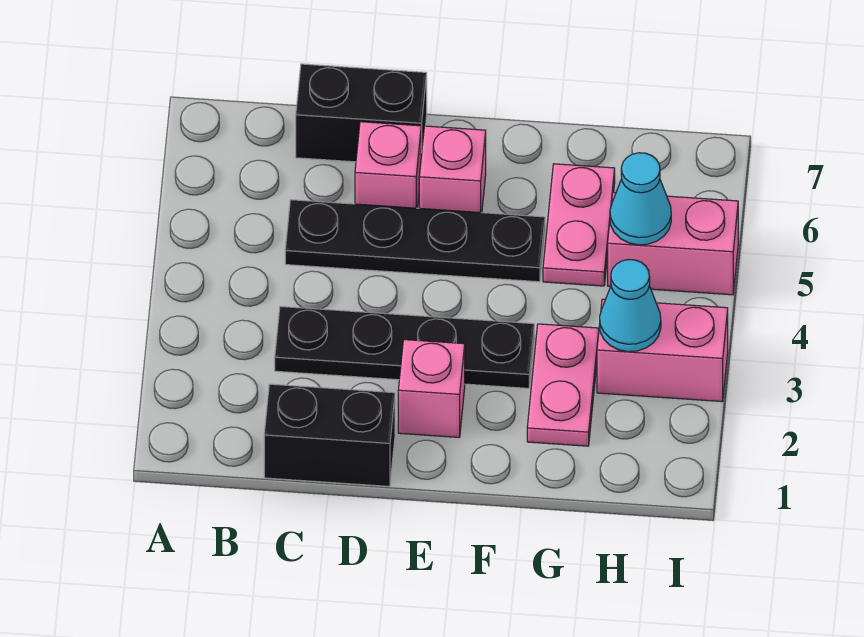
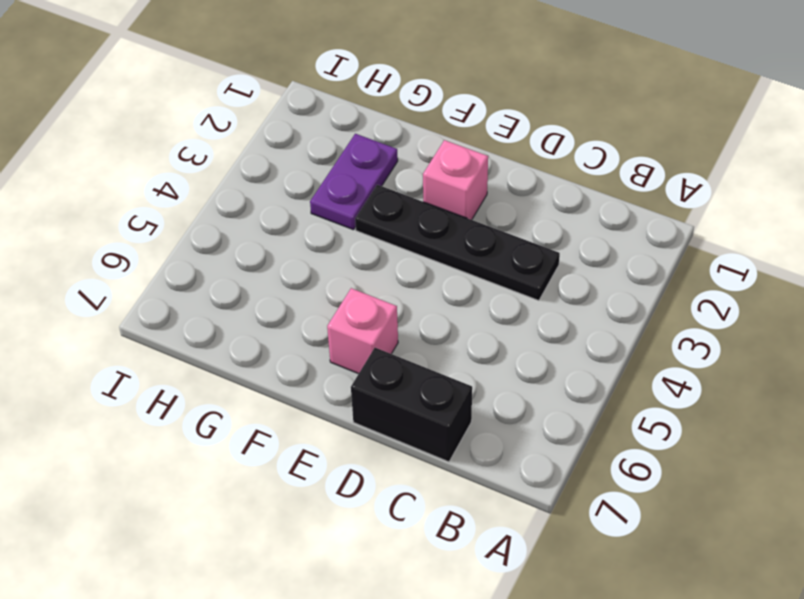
purple plate G2:G3 level 1 -> pink plate G2:G3 level 1
none -> black brick C1:D1 level 1
none -> black plate C5:F5 level 1
none -> pink brick D6 level 1

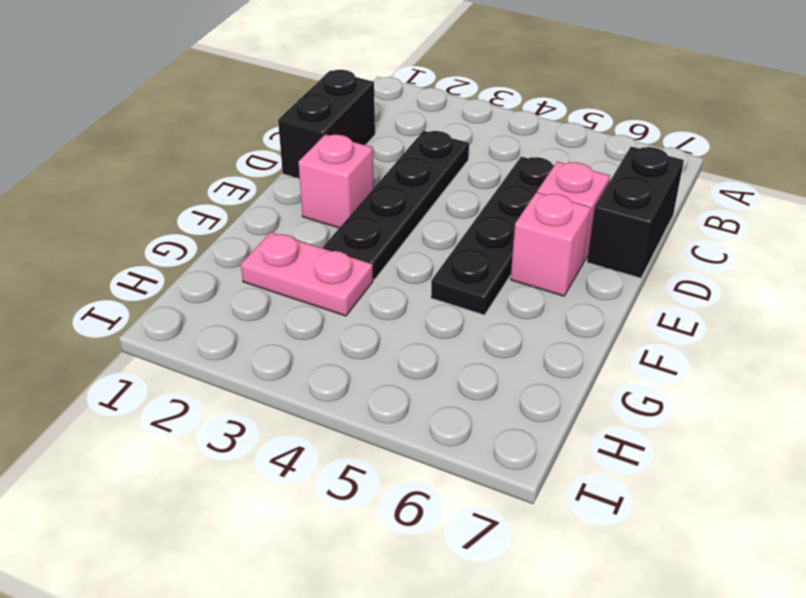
none -> pink plate G5:G6 level 1
none -> pink brick H3:I3 level 1
none -> pink brick H5:I5 level 1

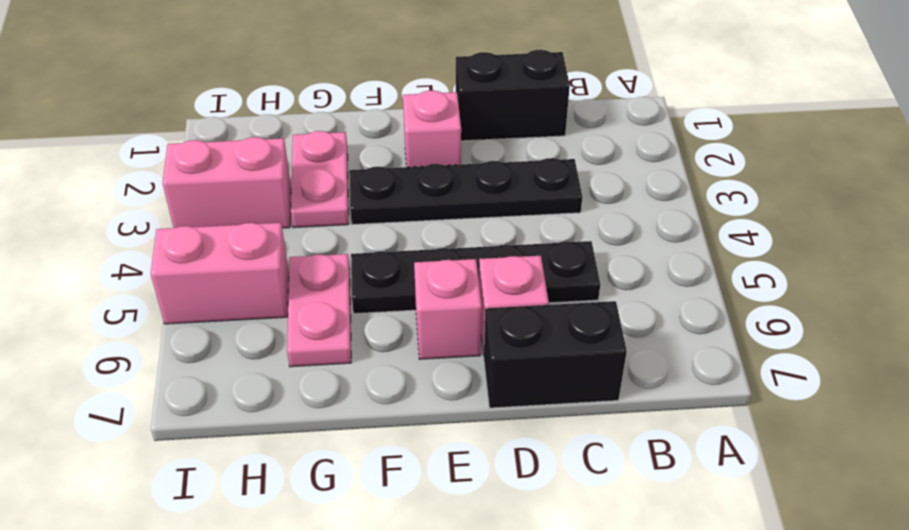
none -> cyan cone H3 level 2
none -> cyan cone H5 level 2

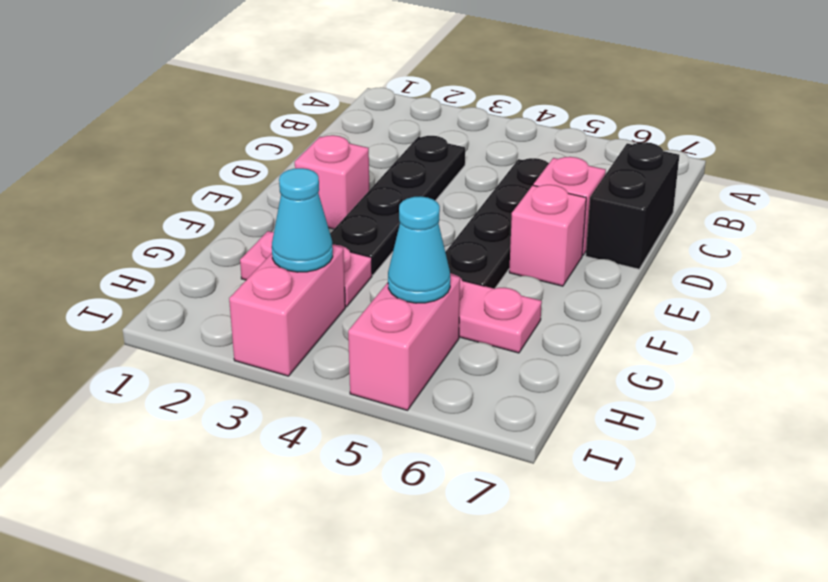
none -> black brick C1:D1 level 1

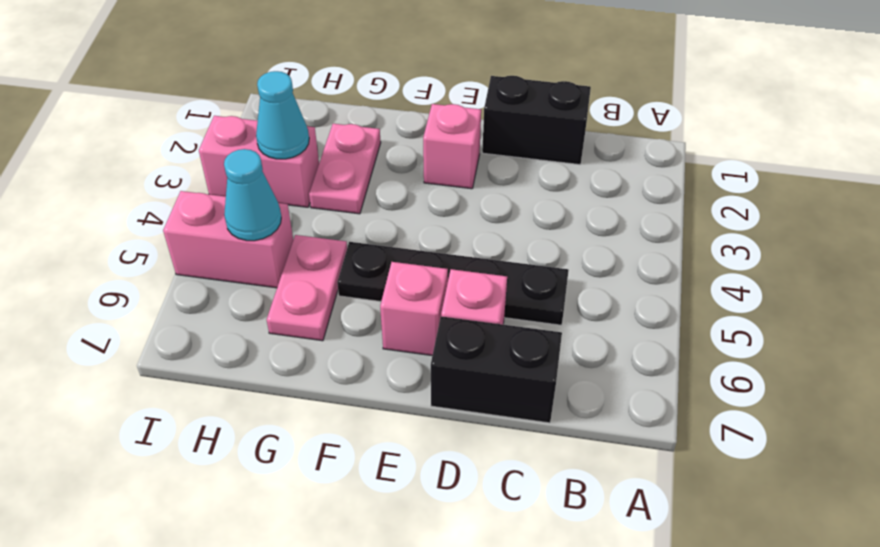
none -> black plate C3:F3 level 1

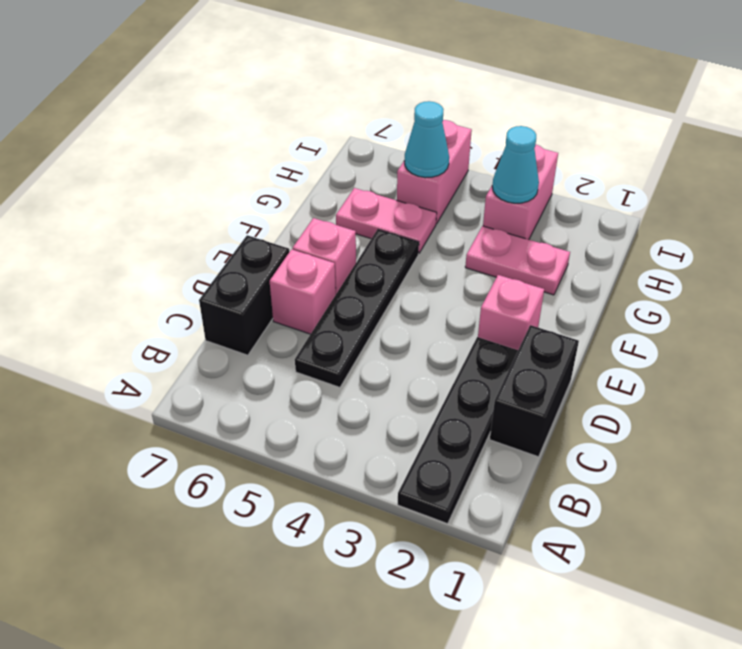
black plate A2:D2 level 1 -> black plate C3:F3 level 1

